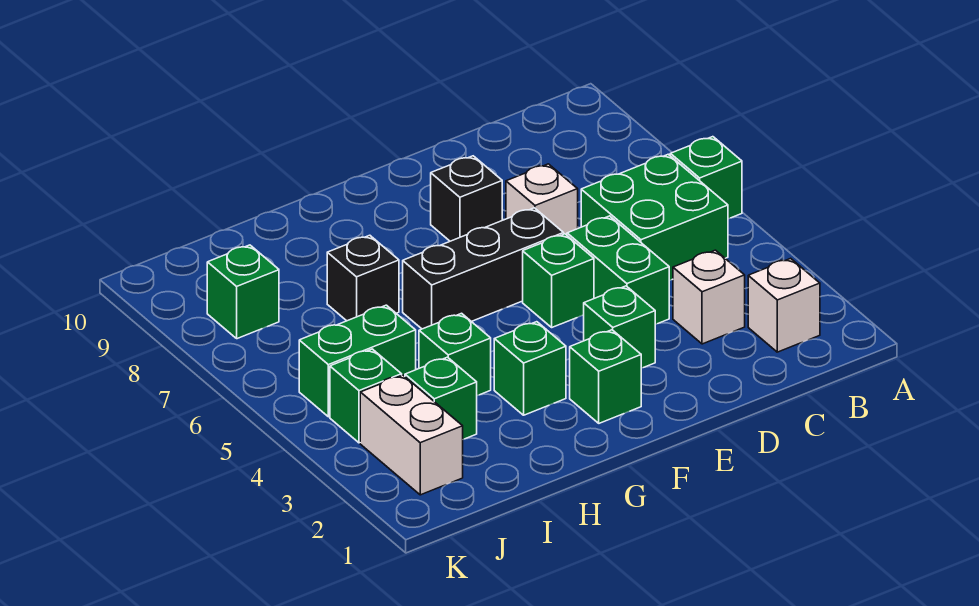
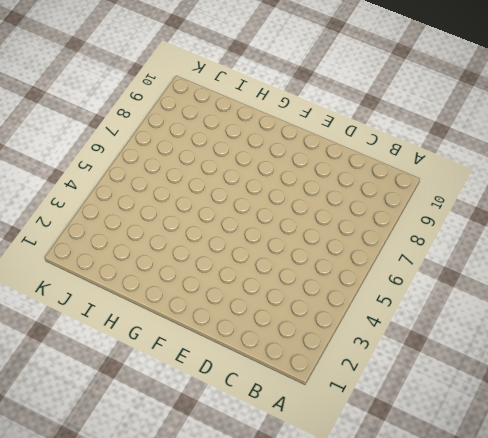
none -> green brick A6 level 1
none -> white brick B2 level 1
none -> green brick B5:C6 level 1

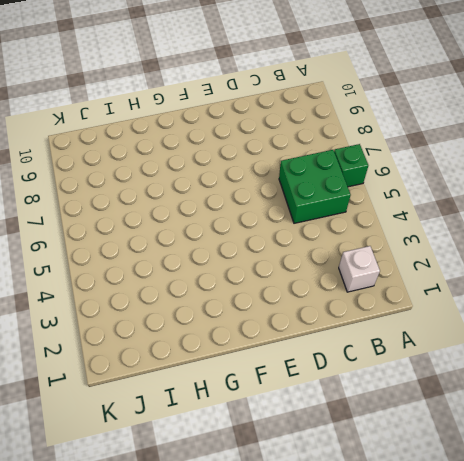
none -> white brick C3 level 1
none -> green brick D4:D5 level 1
none -> white brick D7 level 1

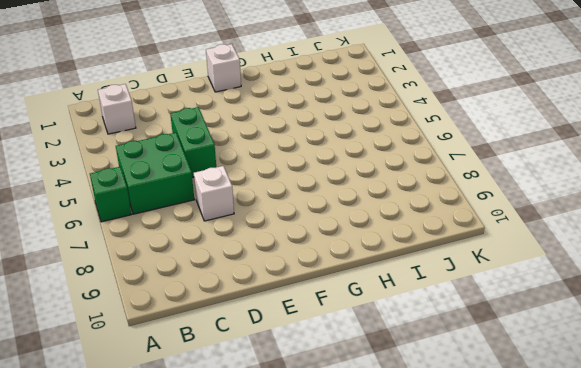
white brick F1 level 1 -> white brick C3 level 1
none -> green brick E3 level 1
none -> green brick E5 level 1
none -> black brick E6:G6 level 1

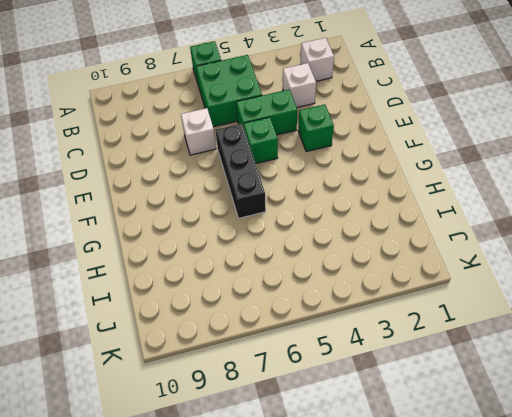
none -> black brick E8 level 1
none -> green brick F2 level 1
none -> green brick G3 level 1

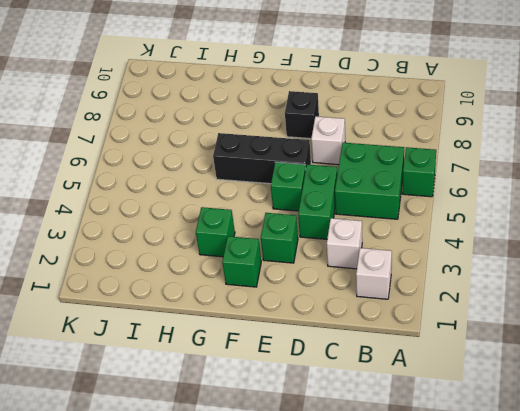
none -> green brick H4 level 1
none -> black brick H7 level 1
none -> green brick I3 level 1

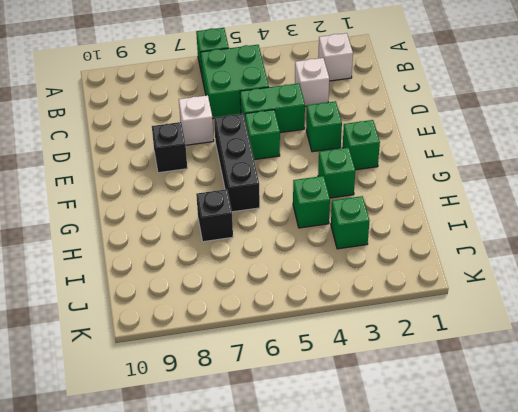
none -> green brick I5:J5 level 1
none -> white brick J2:J3 level 1
none -> green brick J4 level 1

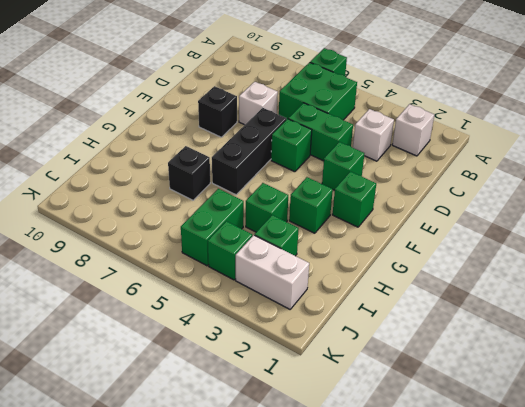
none -> green brick J8 level 1

